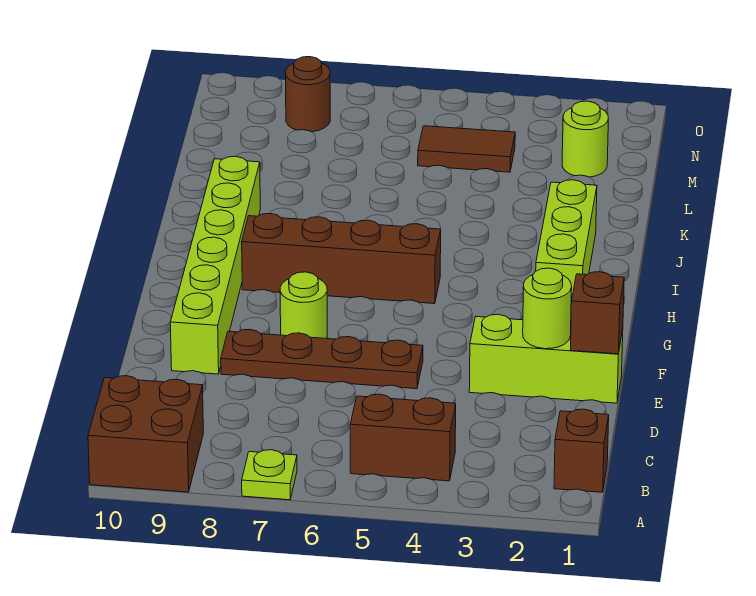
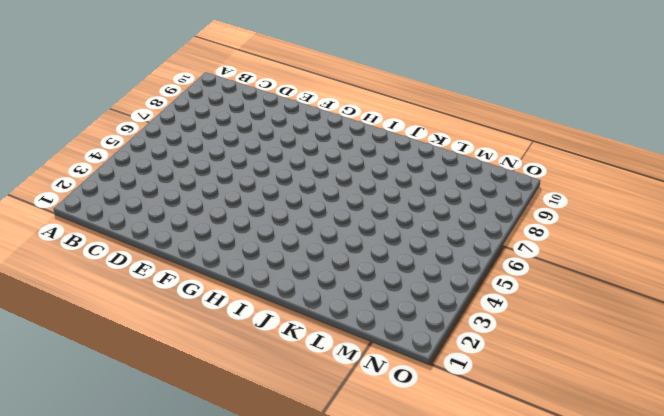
none -> lime plate A7 level 1
none -> brown brick A9:B10 level 1
none -> brown brick B1 level 1

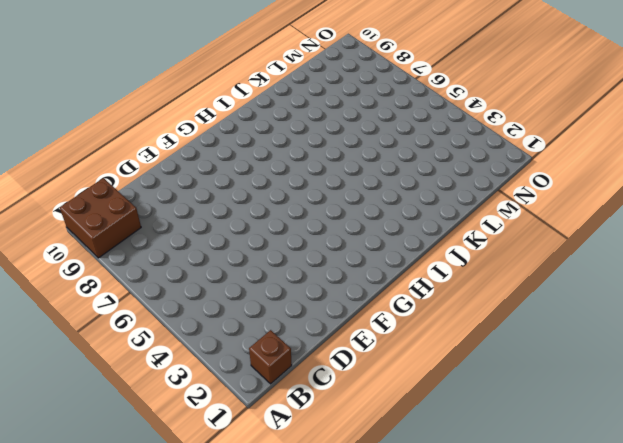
none -> lime plate A7 level 1
none -> brown brick B4:B5 level 1
none -> lime brick E1:E3 level 1

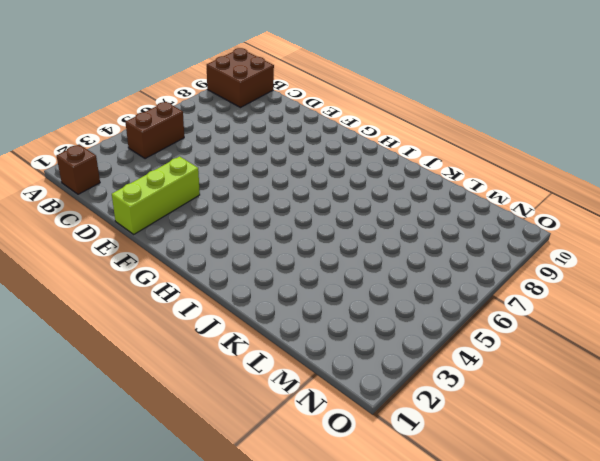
none -> lime plate A7 level 1
none -> brown plate E5:E8 level 1
none -> lime brick E9:J9 level 1

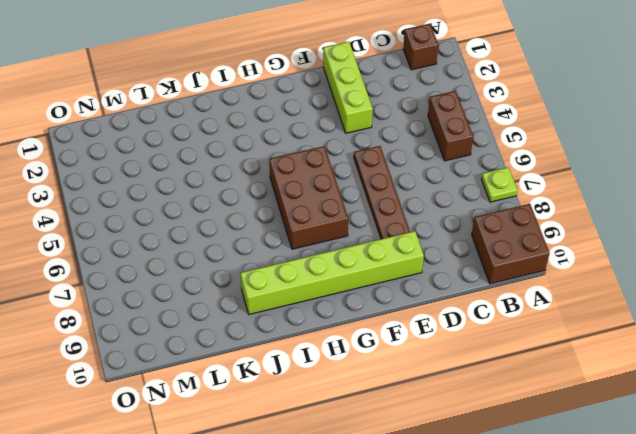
brown brick G5:H7 level 1 -> brown brick H5:H8 level 1
none -> lime round brick F7 level 1
none -> lime brick H2:J2 level 1
none -> lime round brick M2 level 1

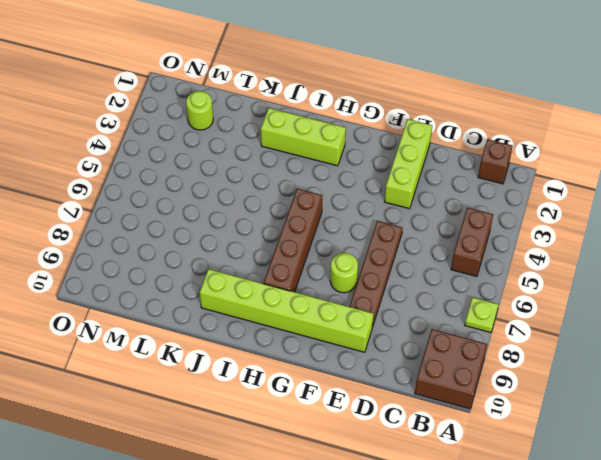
none -> brown tile M4:M5 level 1
none -> brown round brick N8 level 1
none -> brown brick E1 level 2

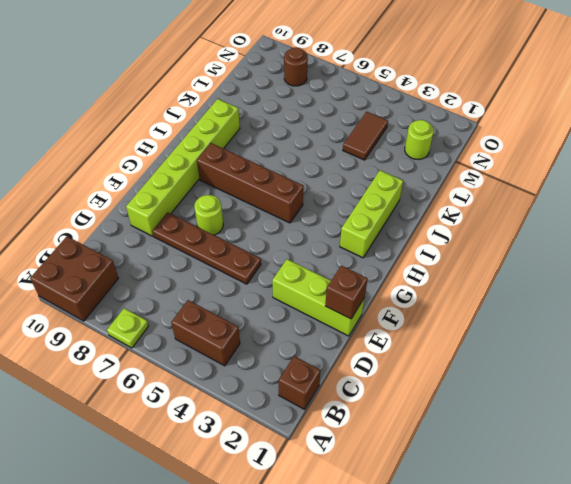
brown tile L4:M4 level 1 -> brown tile M4:M5 level 1
none -> lime round brick E2 level 2

